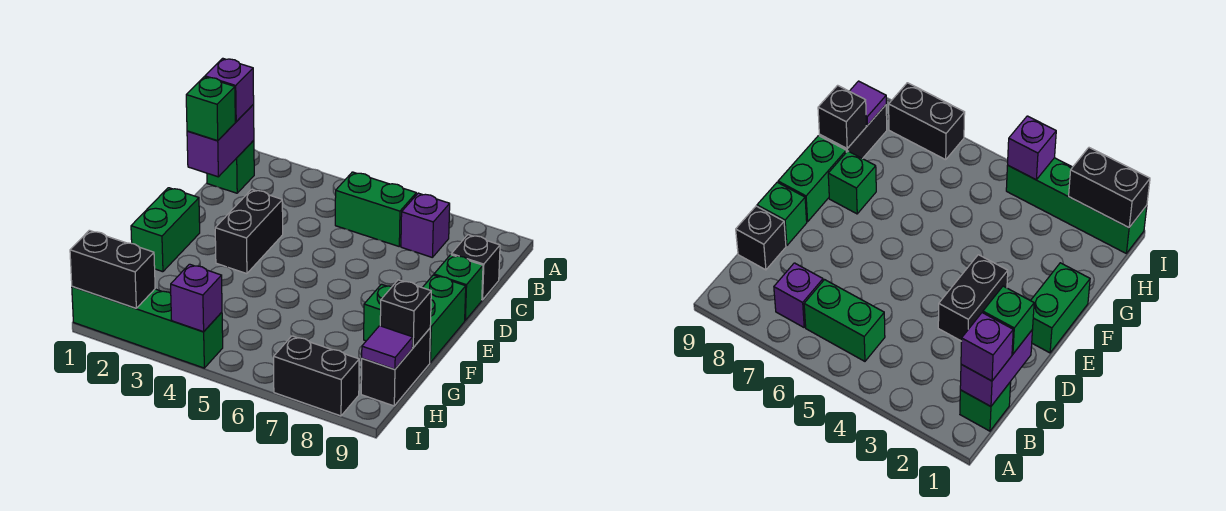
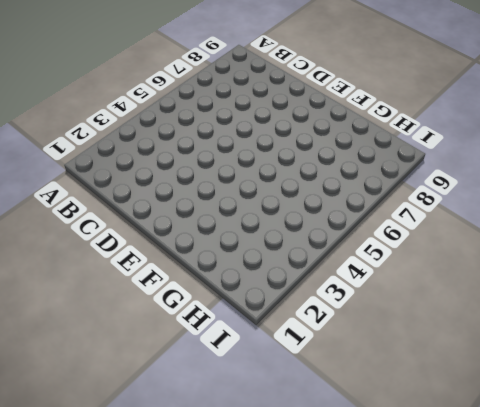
none -> green brick B1 level 1
none -> green brick B5:B6 level 1
none -> purple brick B7 level 1

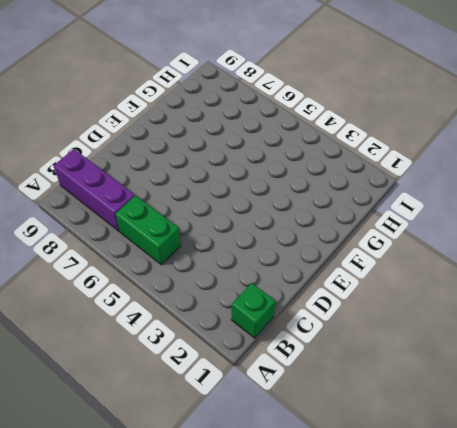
purple brick B7:B9 level 1 -> purple brick B7 level 1
none -> black brick C9 level 1
none -> black brick D3:E3 level 1
none -> green brick D9 level 1

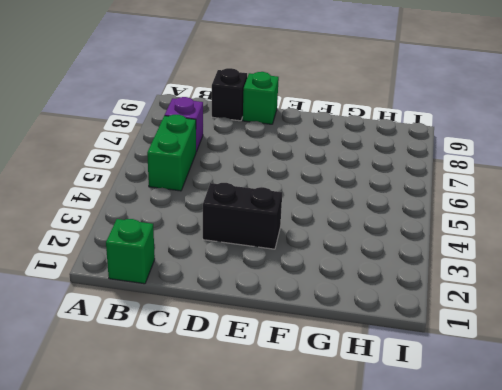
none -> green brick E1:F1 level 1
none -> green brick E9:F9 level 1
none -> green brick F8 level 1

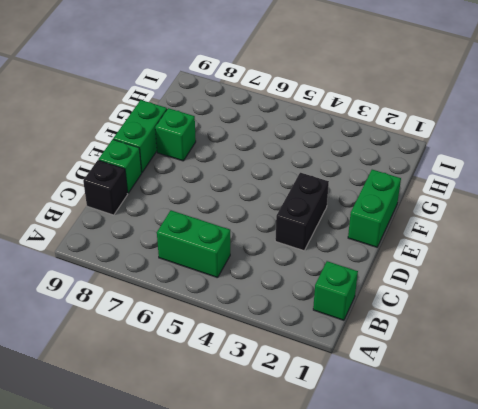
none -> purple brick B7 level 1
none -> black brick G9:H9 level 1
none -> green brick I1:I4 level 1

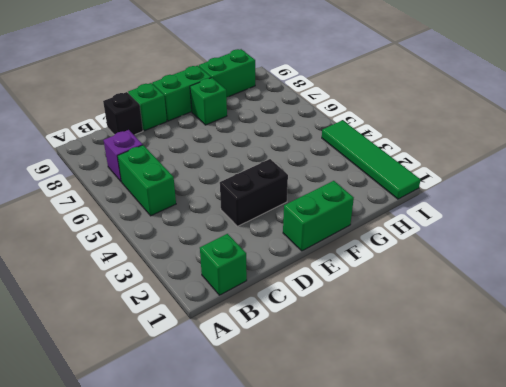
green brick G9:H9 level 1 -> black brick G9:H9 level 1
green tile I1:I4 level 1 -> green brick I1:I4 level 1
none -> black brick I7:I8 level 1
none -> purple brick B1:C1 level 2
none -> black brick G9 level 2

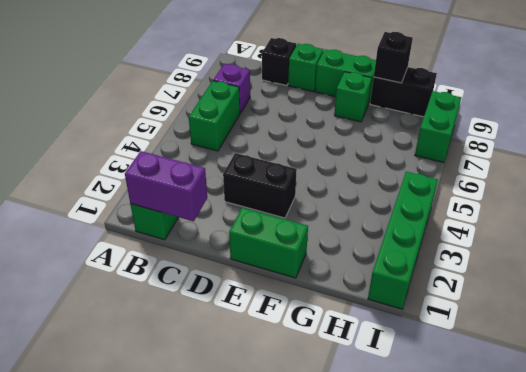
green brick I7:I8 level 1 -> black brick I7:I8 level 1
none -> purple tile H9 level 2
none -> black brick I1:I2 level 2
none -> purple brick I4 level 2

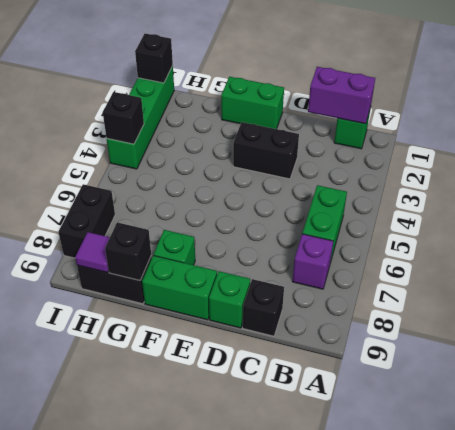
black brick I1 level 2 -> black brick I1:I2 level 2
black brick I4 level 2 -> purple brick I4 level 2
none -> purple brick B1 level 3
none -> green brick C1 level 3

